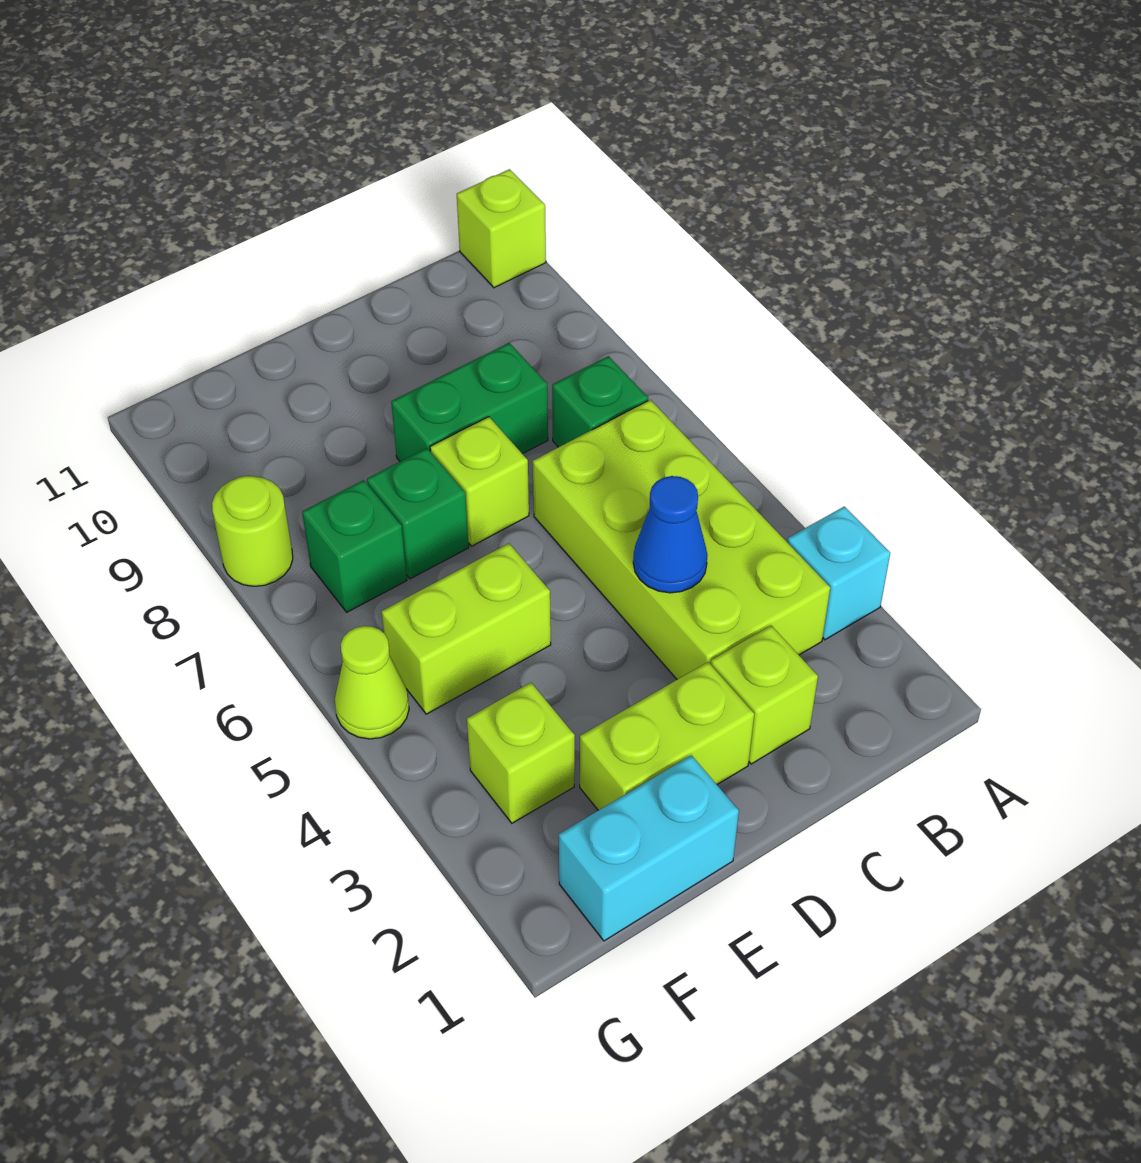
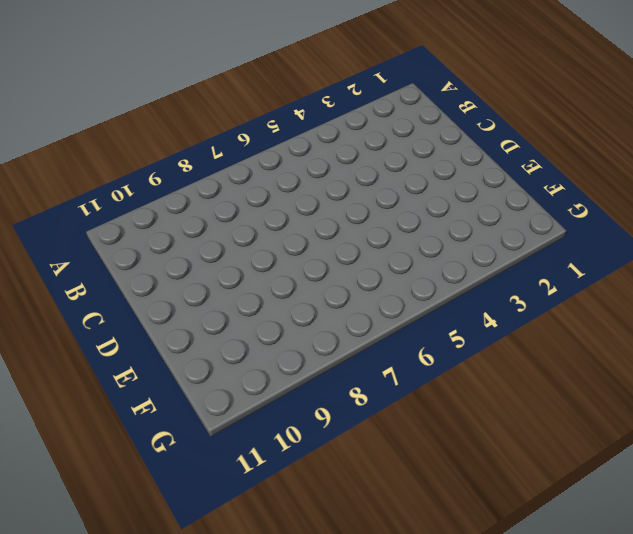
none -> cyan brick A3 level 1
none -> lime brick A11 level 1
none -> lime brick B3:C6 level 1

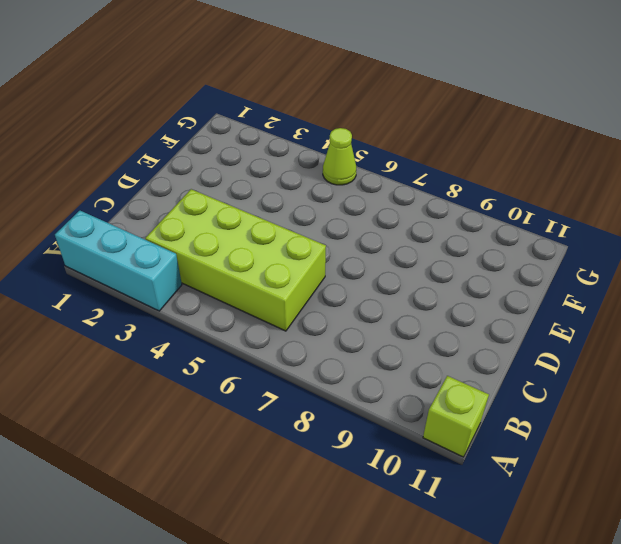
cyan brick A1:A3 level 1 -> cyan brick A3 level 1
none -> green brick B7 level 1
none -> lime brick C2 level 1
none -> green brick C8:D8 level 1

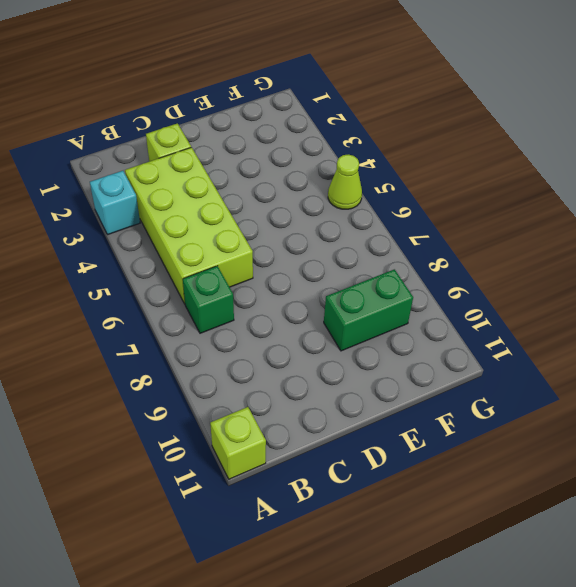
green brick E9:F9 level 1 -> green brick C8:D8 level 1
none -> lime brick D2:E2 level 1
none -> lime brick D7 level 1
none -> cyan brick E1:F1 level 1

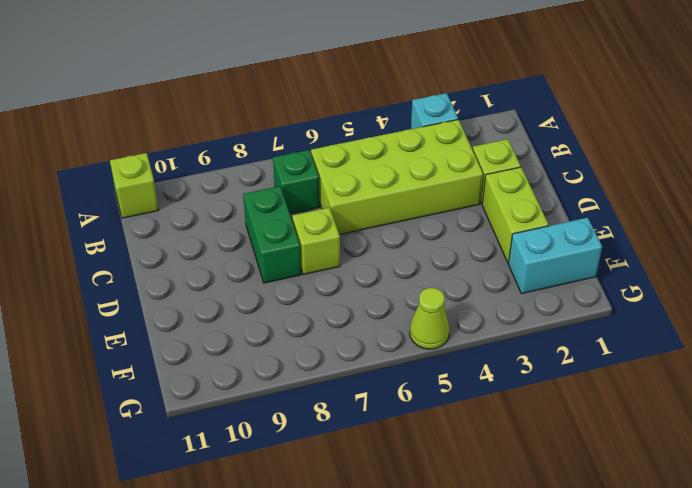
cyan brick F1:F2 level 1 -> cyan brick E1:F1 level 1
none -> lime brick E5:F5 level 1
none -> green brick E7 level 1
none -> lime brick F3 level 1

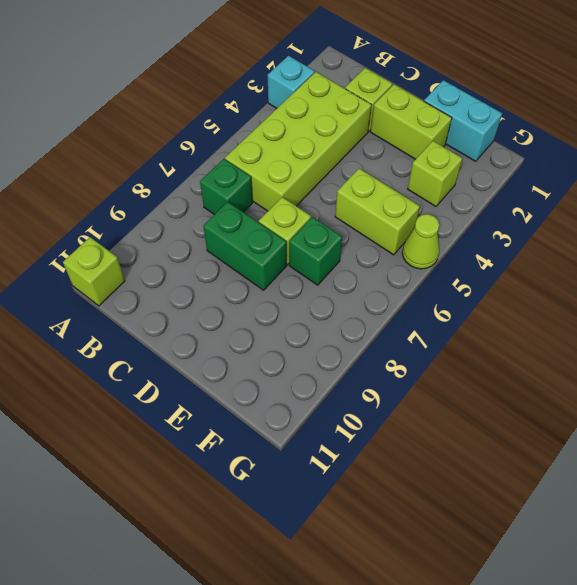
none -> green brick F7 level 1
none -> lime round brick G8 level 1
none -> blue cone C4 level 2

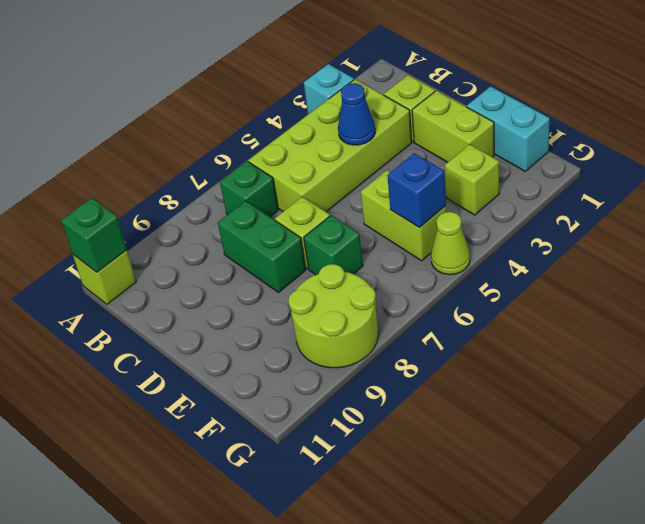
green brick A11 level 2 -> green brick F7 level 1
blue brick F5 level 2 -> none
lime round brick F8:G9 level 1 -> lime round brick G8 level 1

